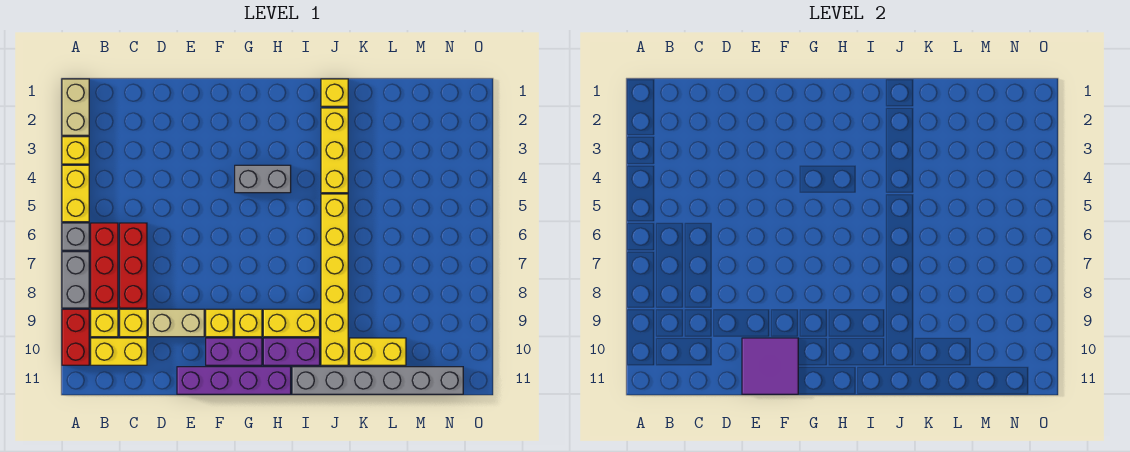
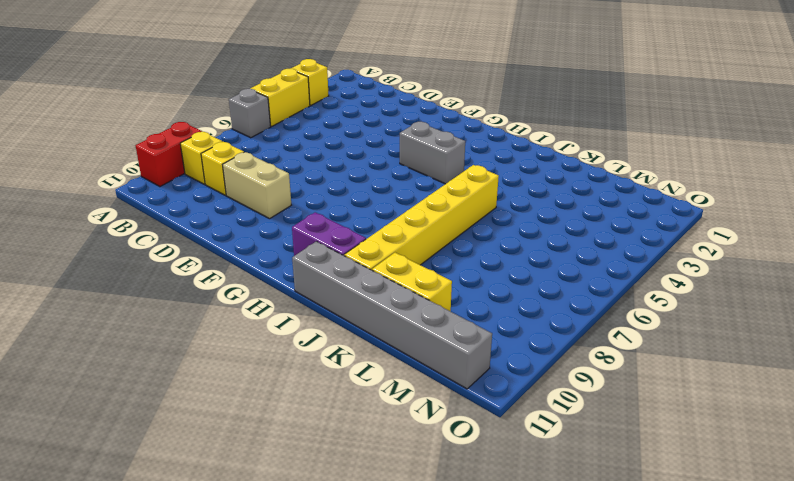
none -> tan brick A1:A2 level 1
none -> grey brick A7:A8 level 1
none -> red brick B6:B8 level 1

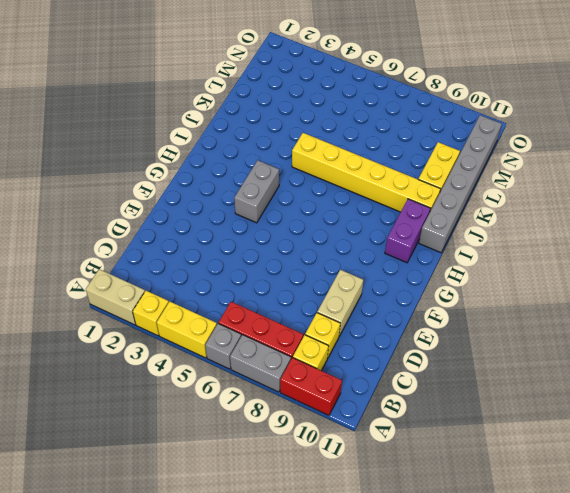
none -> yellow brick B10:C10 level 1
none -> red brick C6:C8 level 1
none -> purple brick E11:H11 level 1

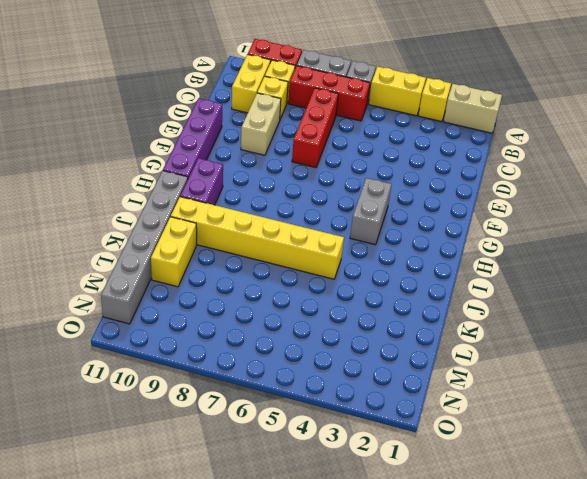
red brick C7:E7 level 1 -> red brick C6:C8 level 1
none -> yellow brick F9 level 1
none -> purple brick F10:G10 level 1
none -> yellow brick G9 level 1

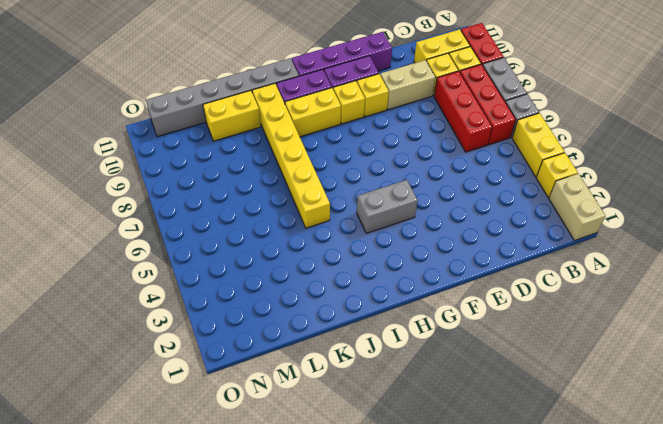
none -> yellow brick J1 level 1
none -> yellow brick J2:J4 level 1
none -> purple tile E10:F11 level 2

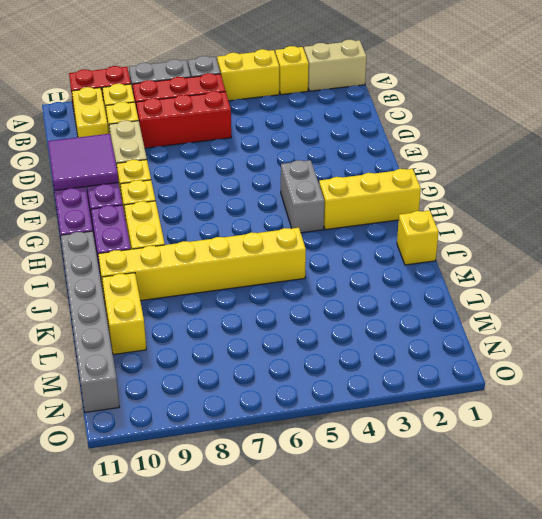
yellow brick H1:H3 level 1 -> yellow brick J2:J4 level 1

